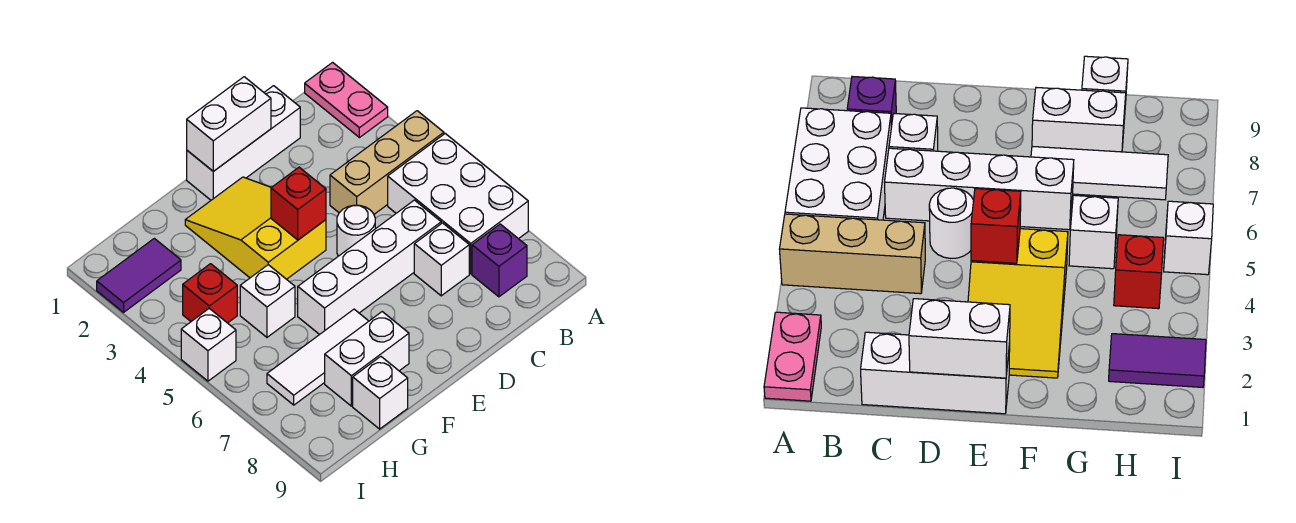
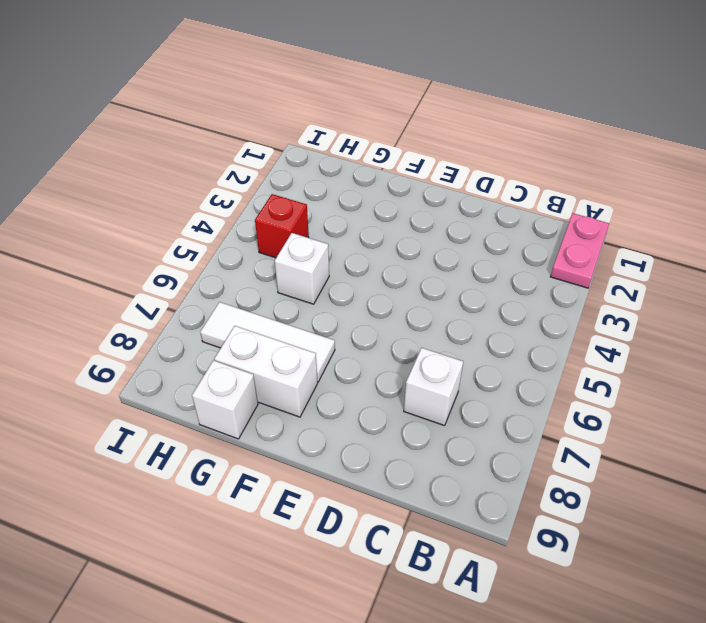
none -> tan brick A4:C4 level 1
none -> white brick A5:B7 level 1
none -> purple brick B8 level 1

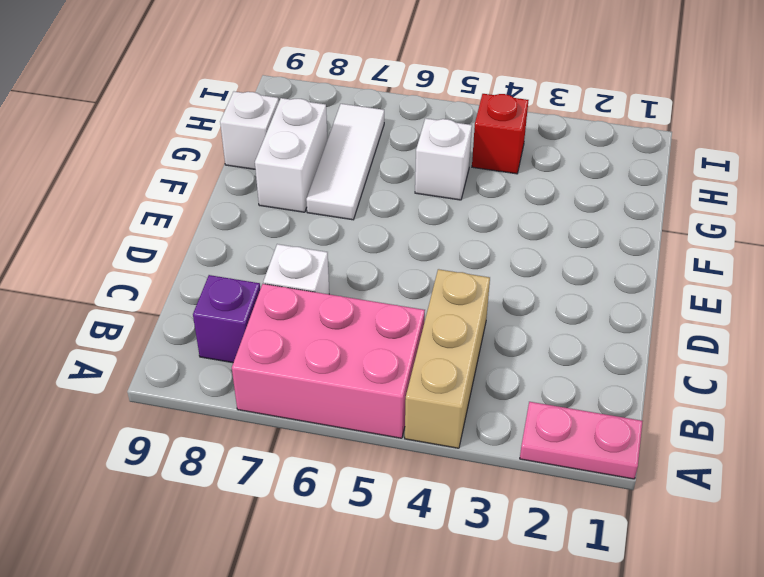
pink brick A5:B7 level 1 -> white brick A5:B7 level 1
none -> white brick C1:E1 level 1
none -> white brick C6:F6 level 1
none -> white round brick D5 level 1

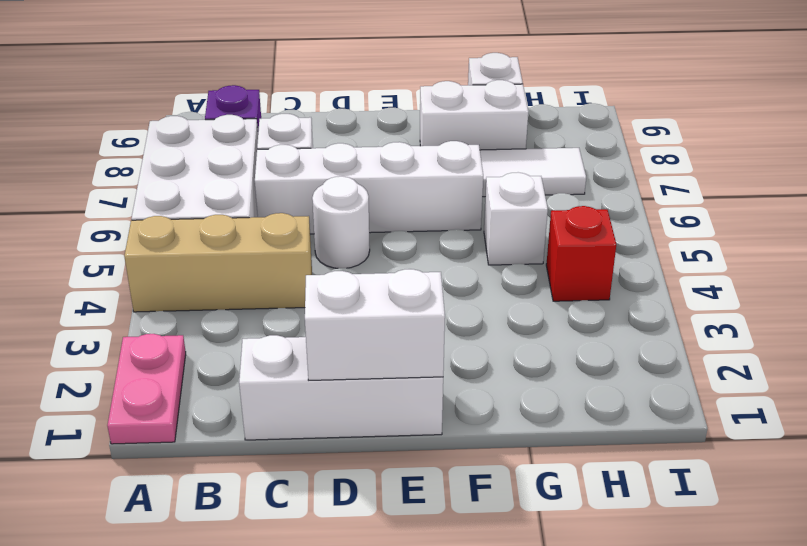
none -> yellow slope E2:F4 level 1 top 4
none -> purple tile H2:I2 level 1
none -> white brick I5 level 1

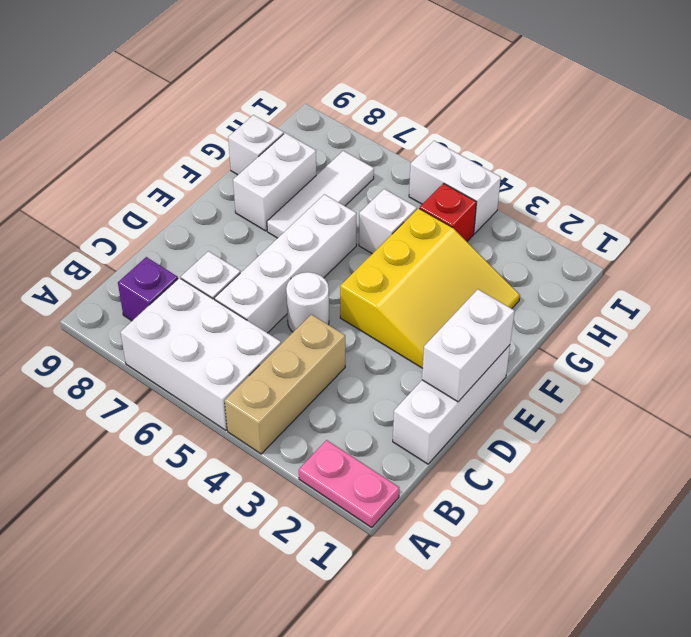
yellow slope E2:G4 level 1 top 4 -> yellow slope E2:F4 level 1 top 4
white brick I4:I5 level 1 -> white brick I5 level 1
none -> purple tile H2:I2 level 1
none -> red brick E4 level 2

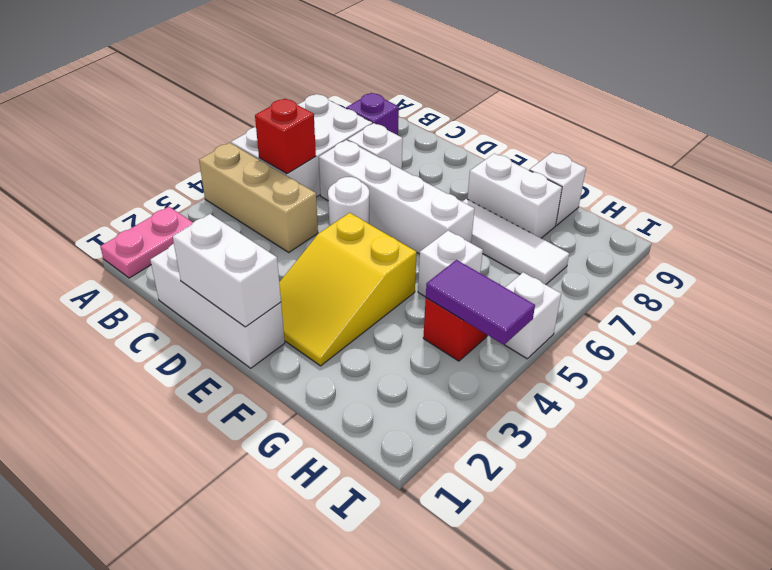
red brick B5 level 2 -> red brick E4 level 2
purple tile H4:I4 level 2 -> purple tile H2:I2 level 1

